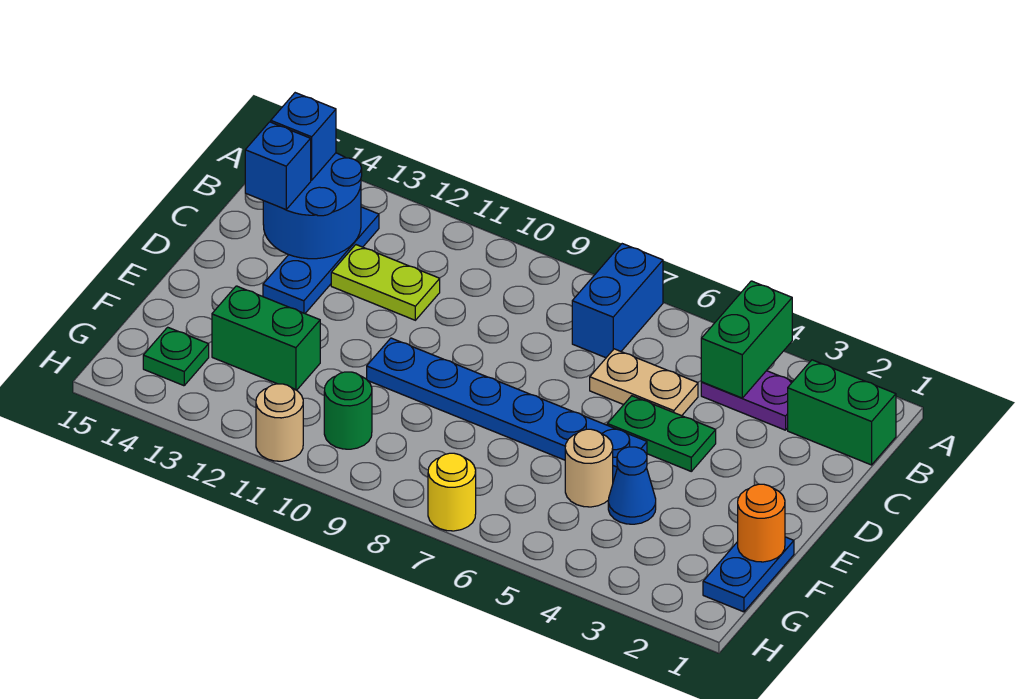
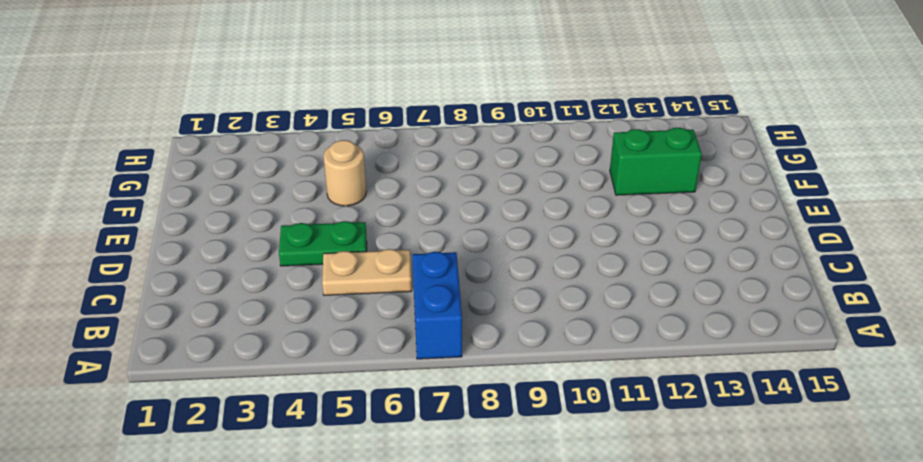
none -> green brick B1:B2 level 1
none -> purple plate B3:B4 level 1
none -> blue plate B13:D13 level 1

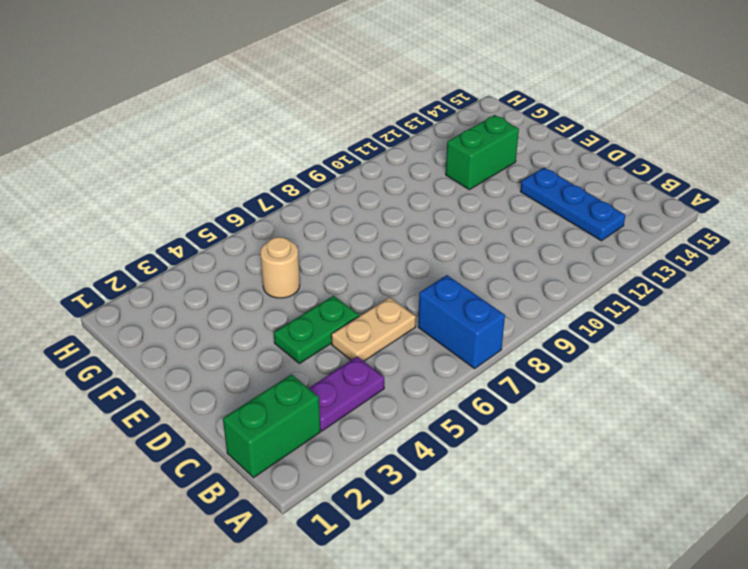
none -> lime plate C11:C12 level 1
none -> blue plate E5:E10 level 1
none -> blue plate F1:G1 level 1

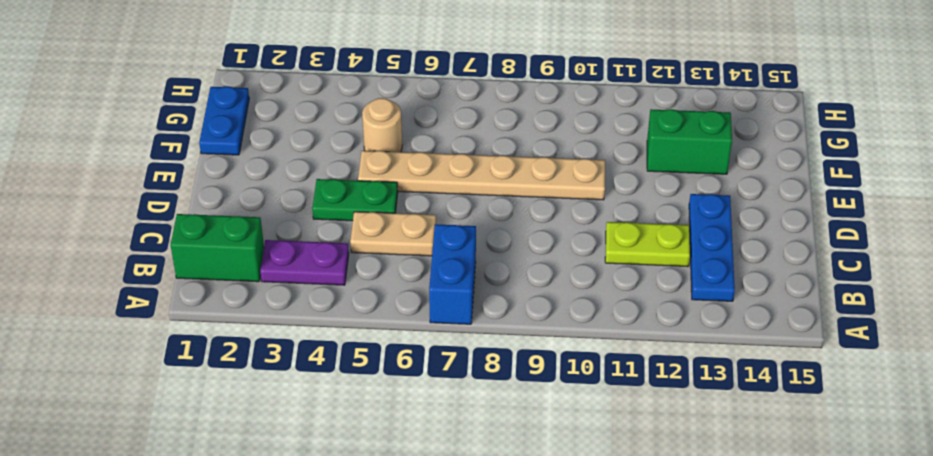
tan plate E5:E10 level 1 -> blue plate E5:E10 level 1
none -> blue cone F4 level 1
none -> green round brick G10 level 1
none -> green plate G14 level 1

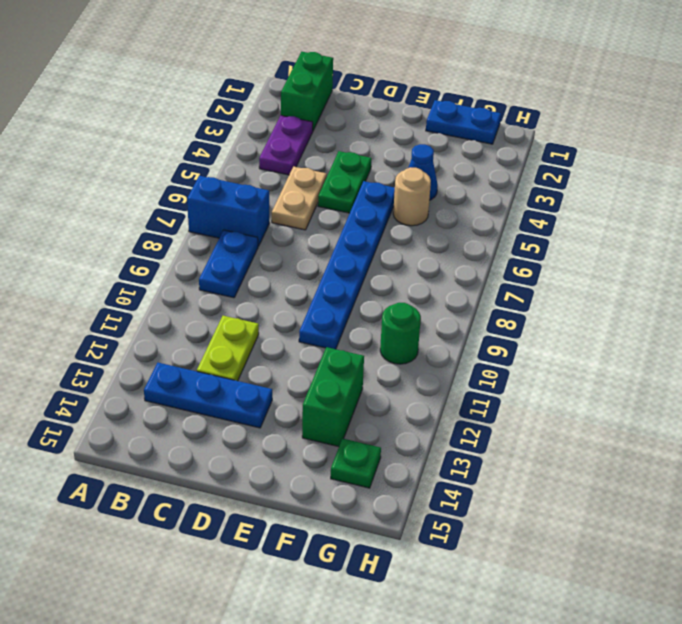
blue plate B8:B9 level 1 -> none
none -> yellow round brick H7 level 1
none -> tan round brick H11 level 1
none -> green brick A4:B4 level 2

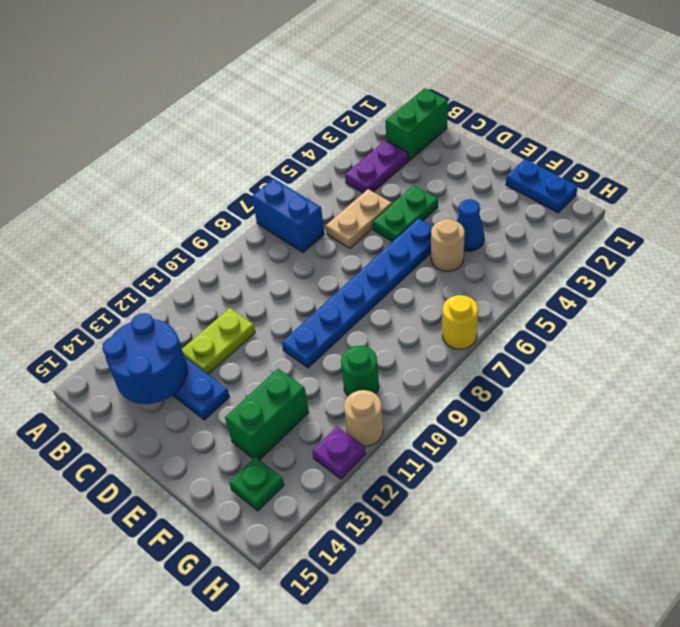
purple plate H12 level 1 -> none
none -> green brick A4:B4 level 2
none -> orange round brick F1 level 2
none -> blue brick B14 level 3

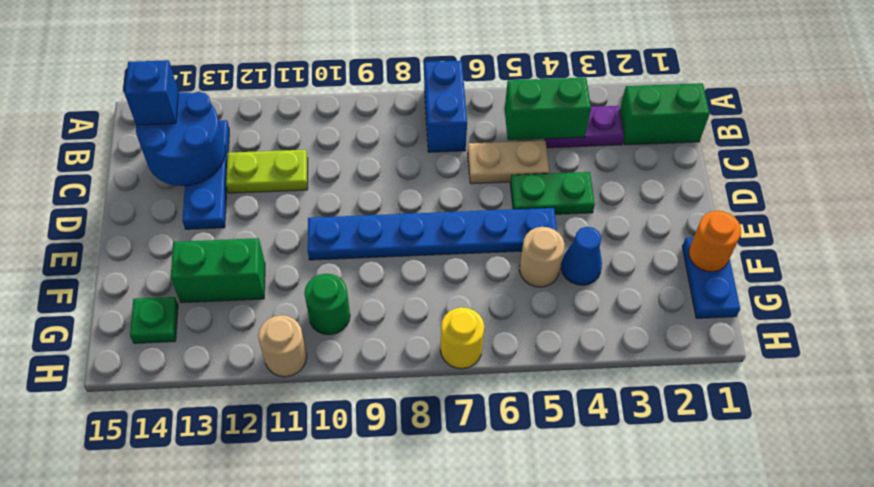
green brick B4:B5 level 2 -> green brick A4:B4 level 2
none -> blue brick C14 level 3

